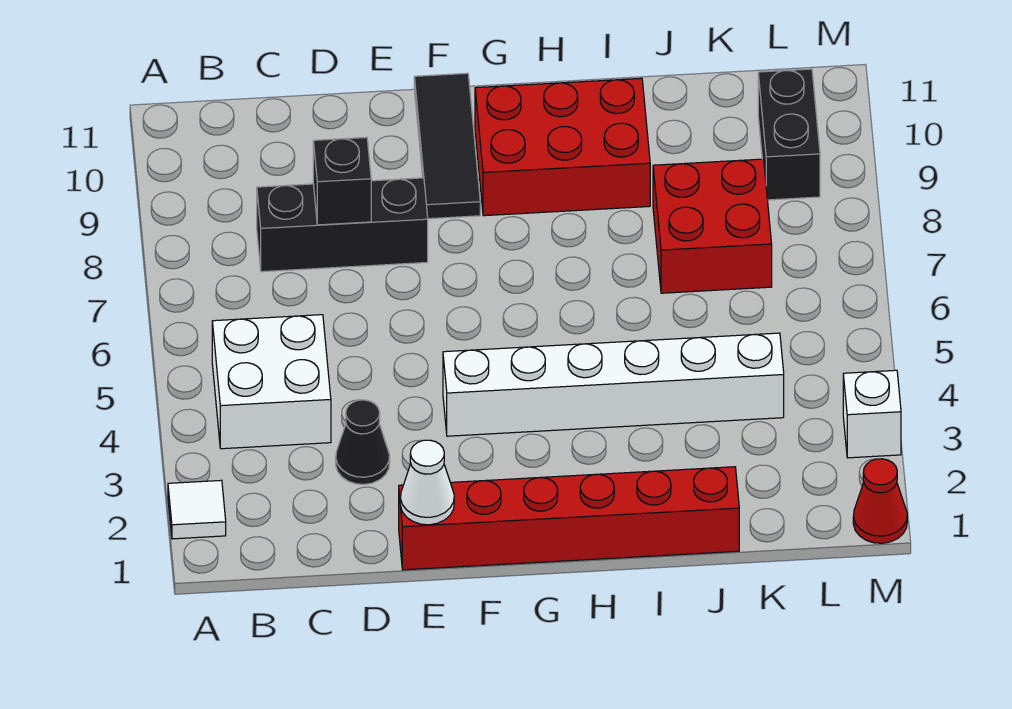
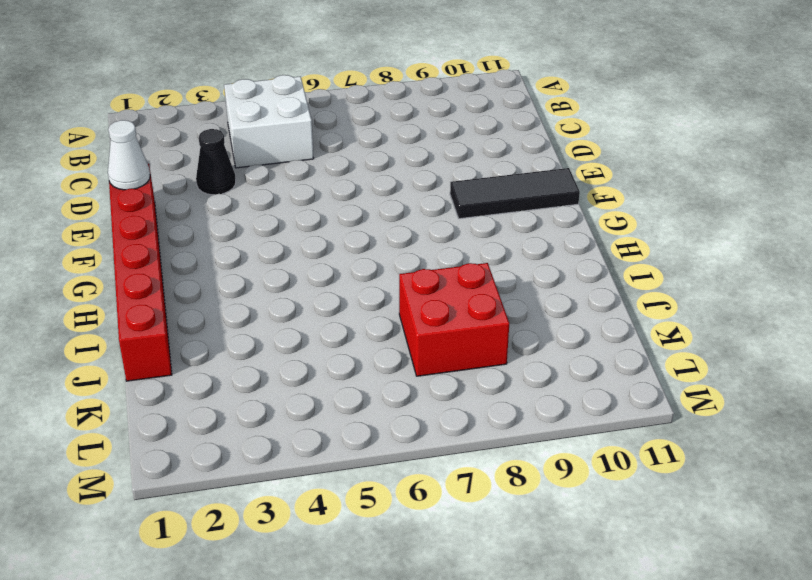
none -> white tile A2 level 1
none -> black brick C8:E8 level 1
none -> white brick F4:K4 level 1

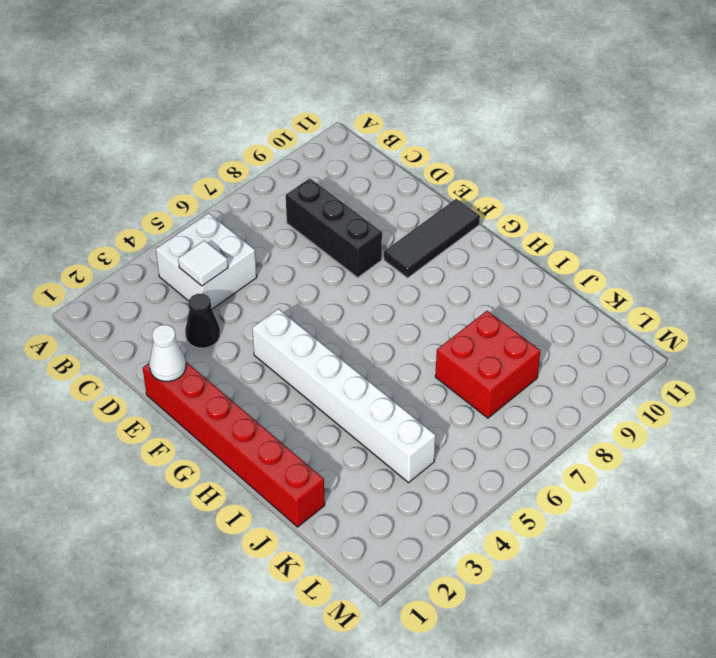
white tile C4 level 2 -> white tile A2 level 1
none -> red brick G9:I10 level 1
none -> black brick L9:L10 level 1
none -> red cone M1 level 1

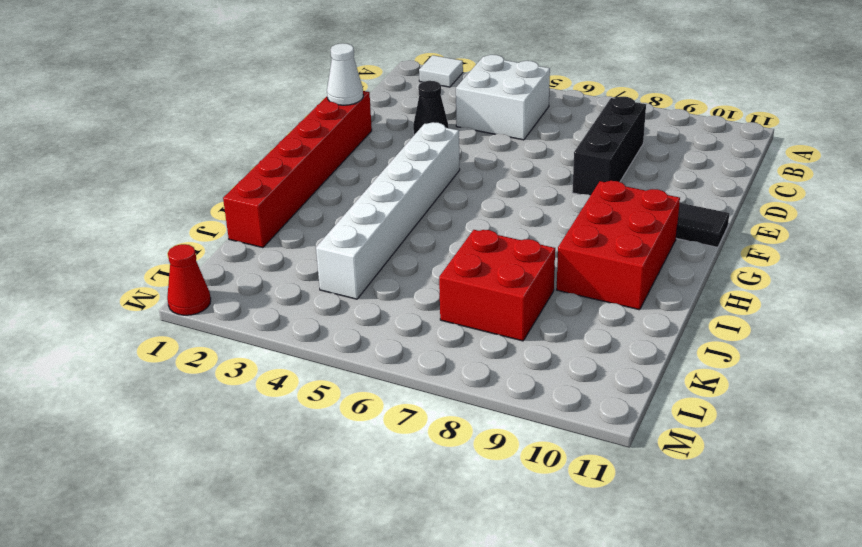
none -> black brick L9:L10 level 1
none -> white brick M3 level 1
none -> black brick D8 level 2

